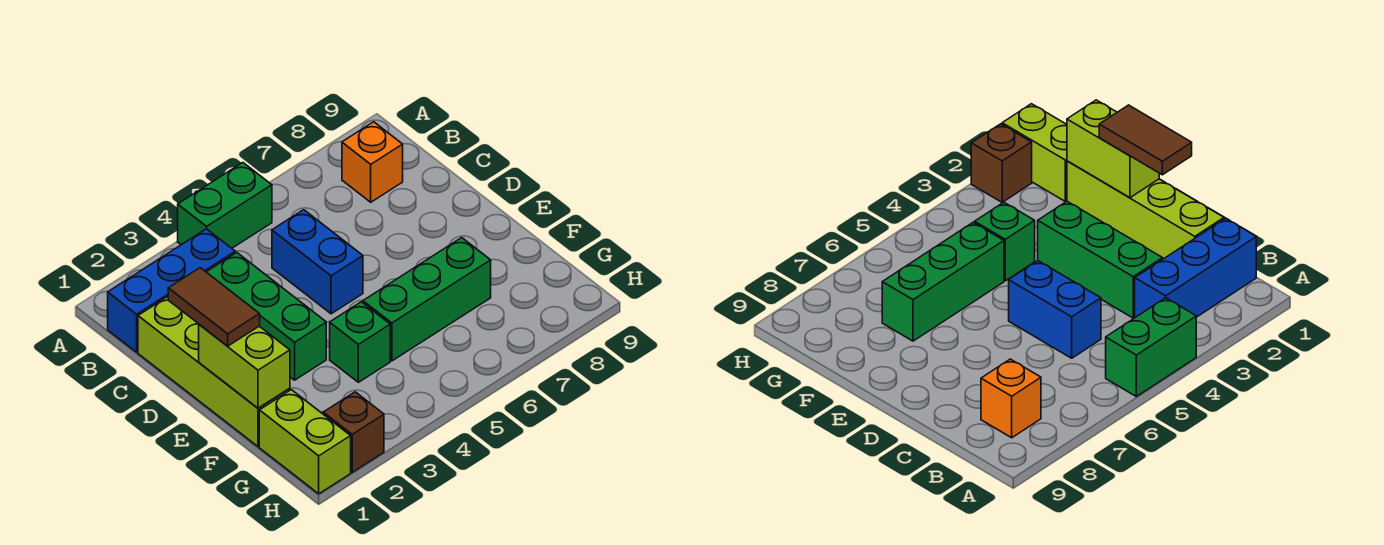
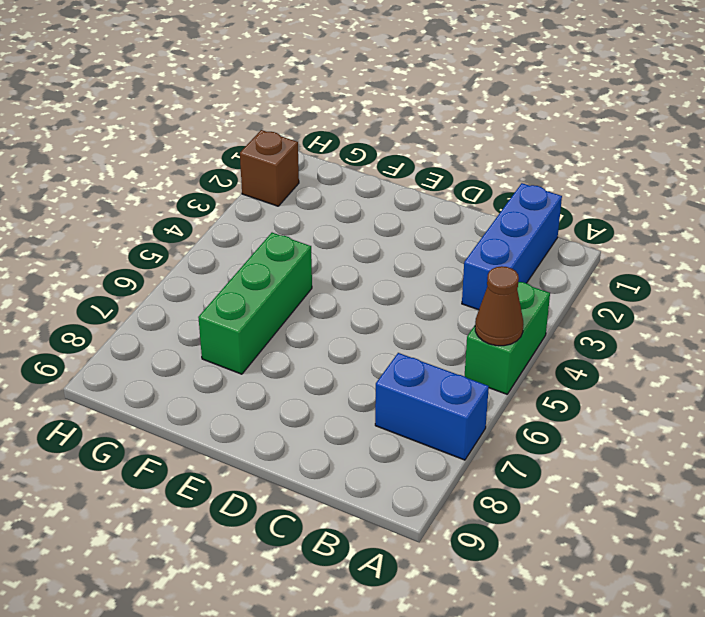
brown cone A5 level 2 -> none
blue brick A7:B7 level 1 -> blue brick C5:D5 level 1
none -> orange brick B8 level 1
none -> lime brick C1:F1 level 1
none -> green brick C3:E3 level 1

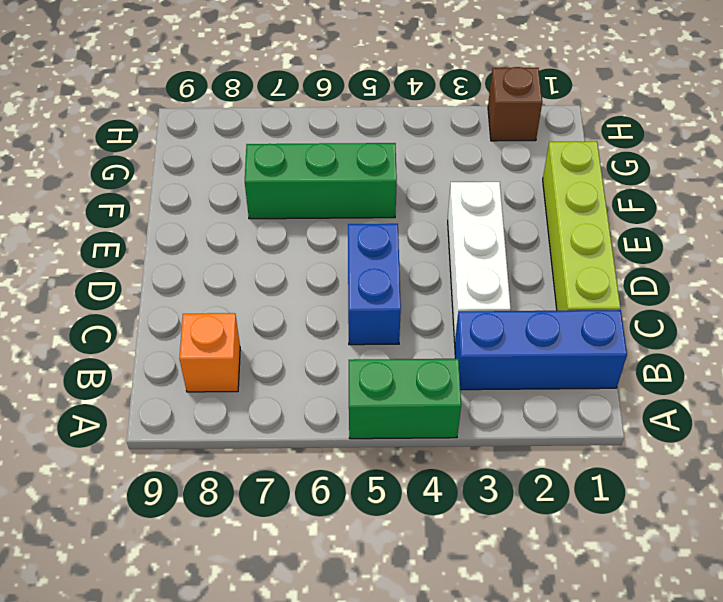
white brick C3:E3 level 1 -> green brick C3:E3 level 1
none -> green brick F4 level 1
none -> lime brick G1:H1 level 1
none -> lime brick E1:F1 level 2

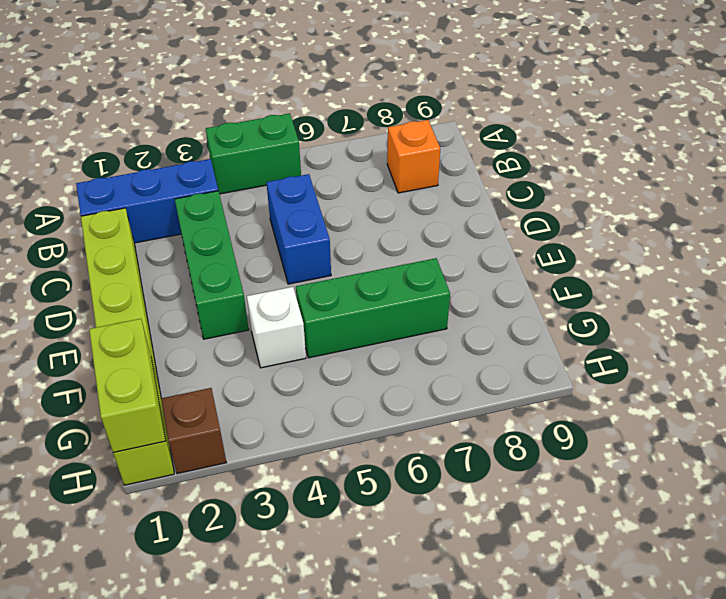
white brick F4 level 1 -> green brick F4 level 1
lime brick G1:H1 level 2 -> lime brick E1:F1 level 2
none -> brown tile D1:E1 level 3

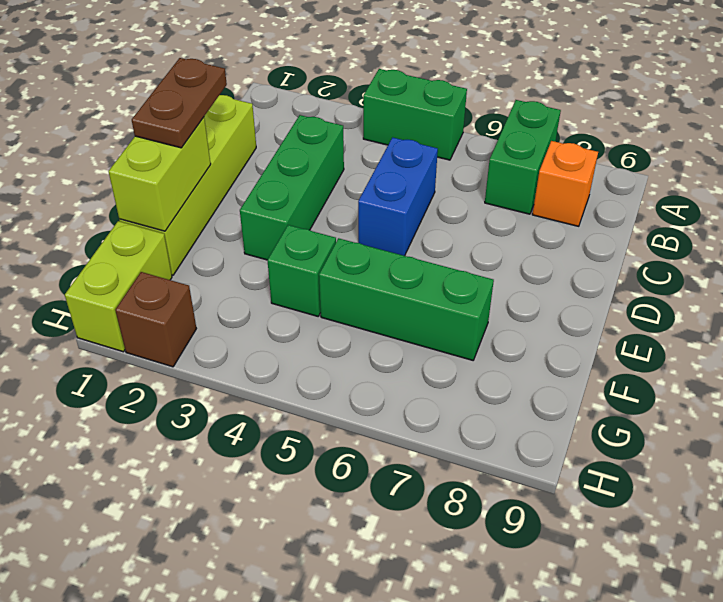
green brick A7:B7 level 1 -> none
brown plate D1:E1 level 3 -> brown tile D1:E1 level 3
none -> blue brick B1:B3 level 1

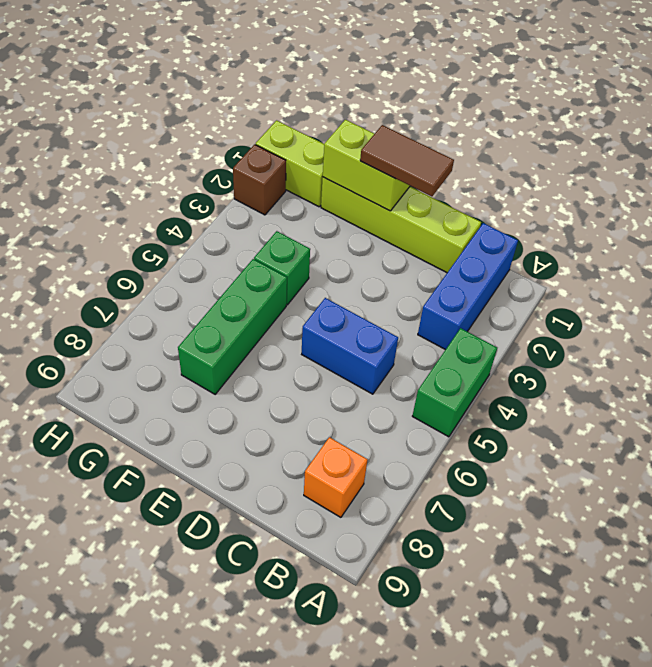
none -> green brick C3:E3 level 1

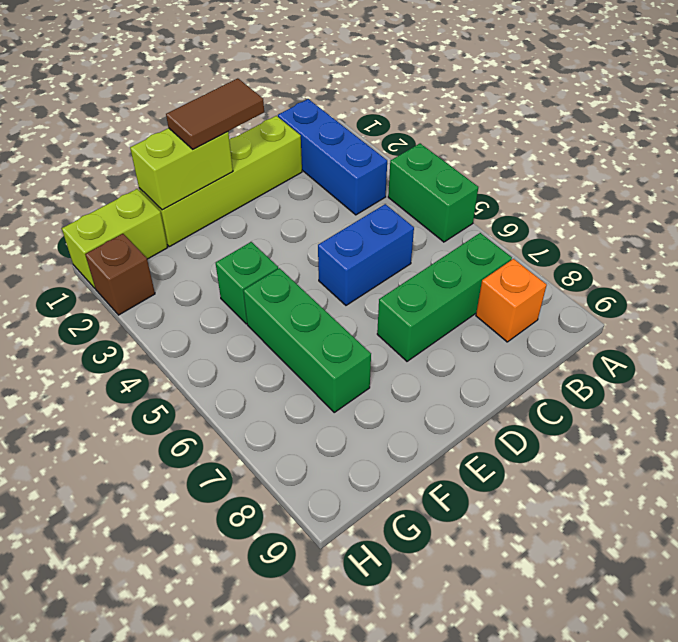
green brick B7:D7 level 1 -> green brick C3:E3 level 1

